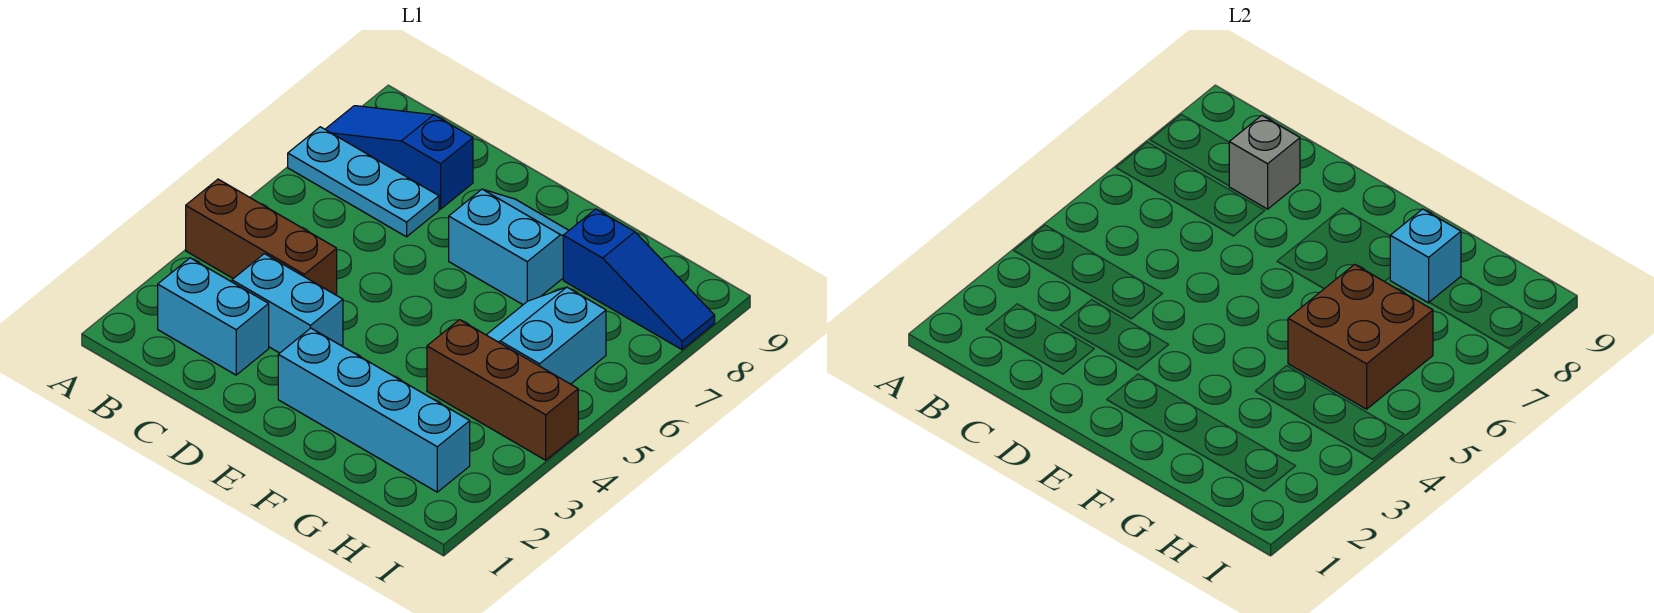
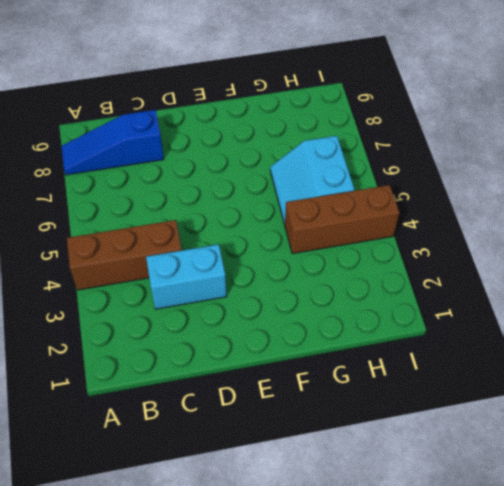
none -> cyan plate A7:C7 level 1
none -> cyan brick B2:C2 level 1
none -> cyan brick E2:H2 level 1

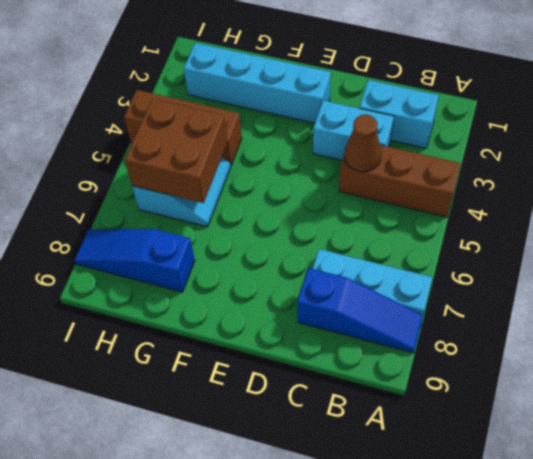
brown cone C4 level 2 -> none
none -> cyan slope E7:F8 level 1 top 7
none -> grey brick C8 level 2
none -> cyan brick G8 level 2

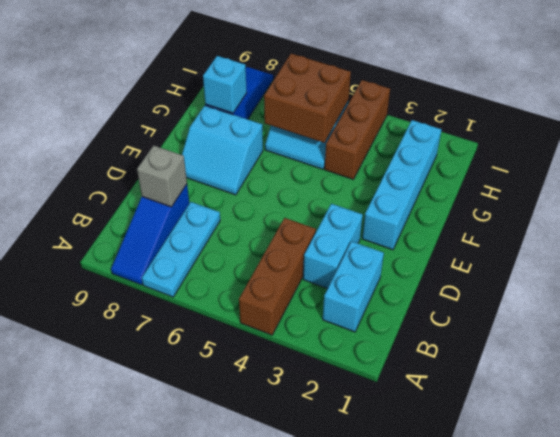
cyan slope E7:F8 level 1 top F -> cyan slope E7:F8 level 1 top 7

